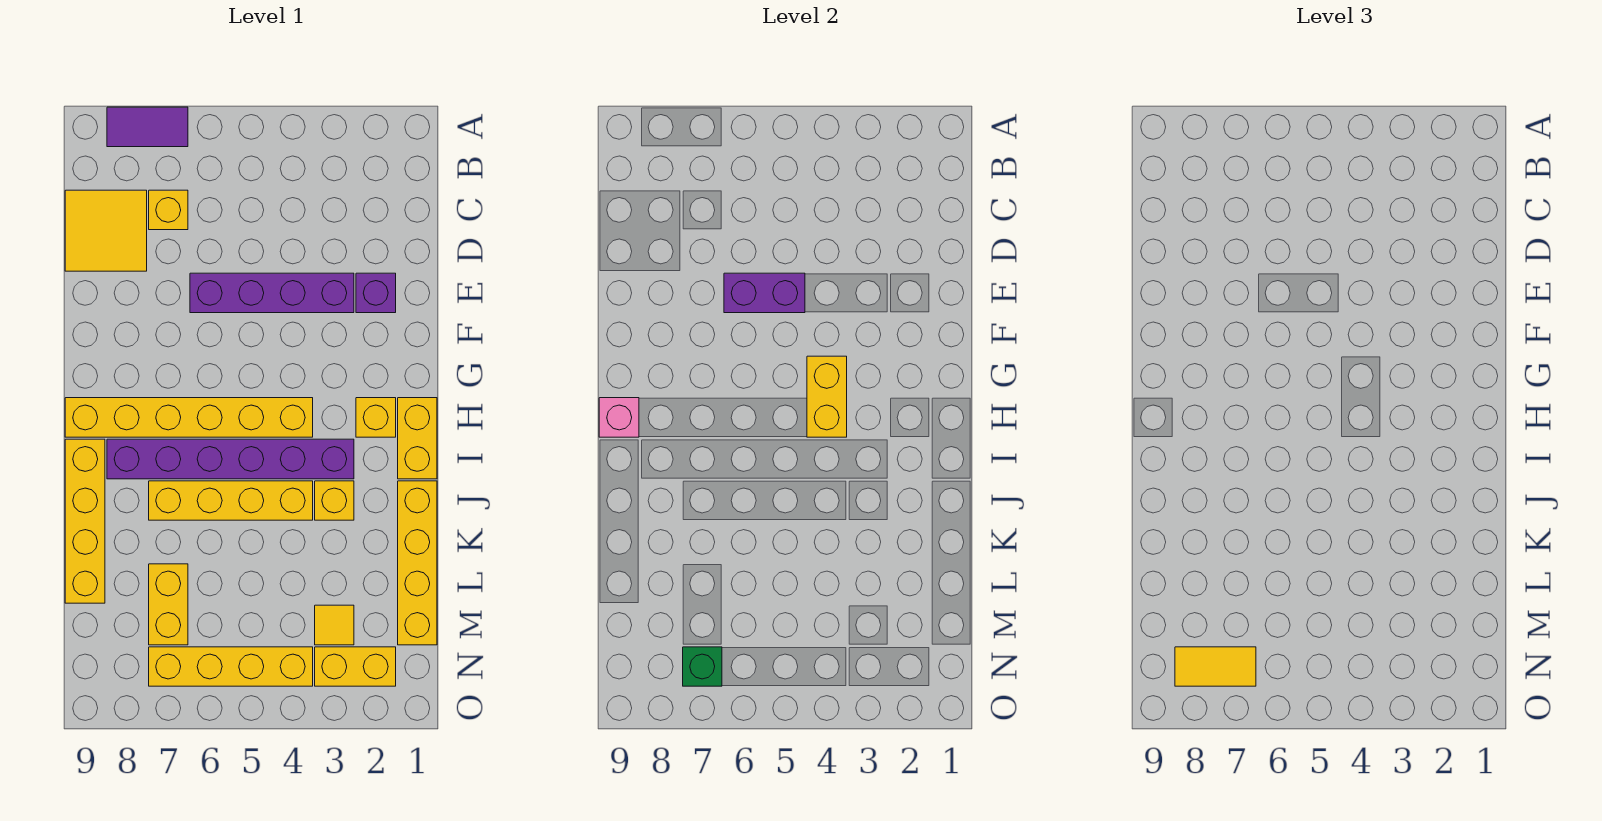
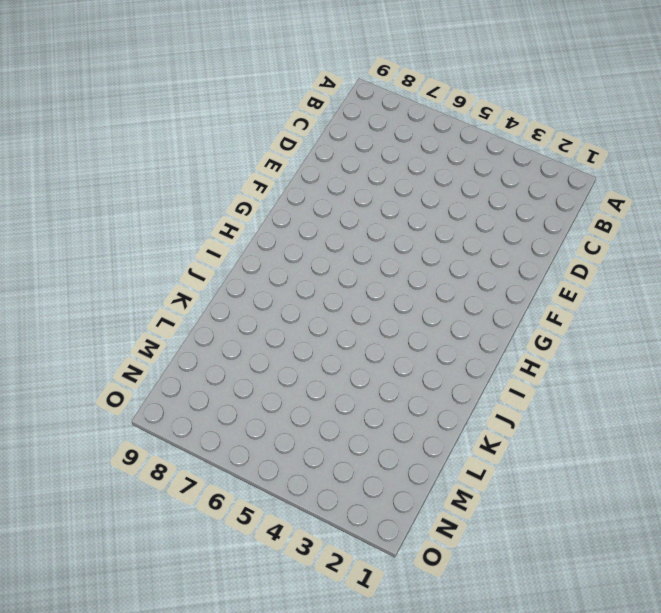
none -> purple tile A7:A8 level 1
none -> yellow brick C7 level 1
none -> yellow tile C8:D9 level 1

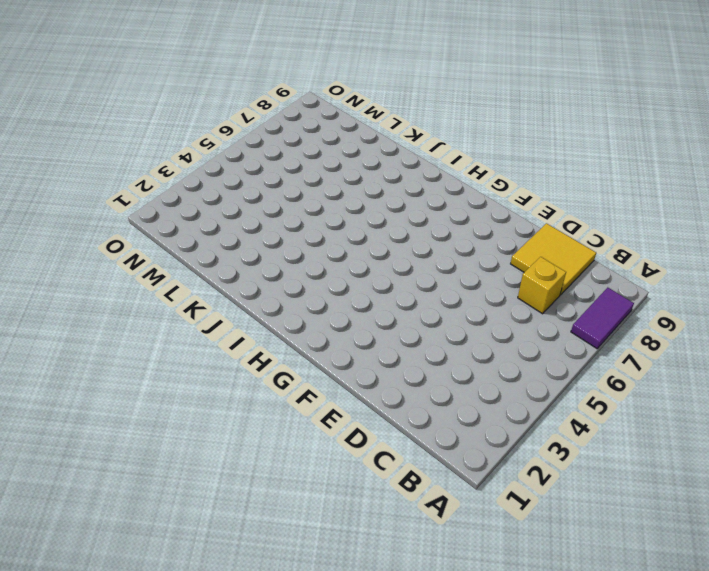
none -> purple brick E2 level 1
none -> purple brick E3:E6 level 1
none -> yellow brick H1:I1 level 1

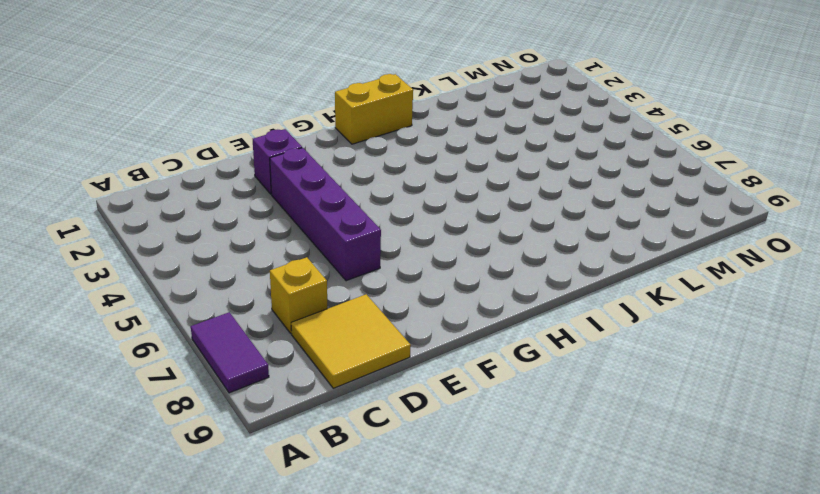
none -> yellow brick H2 level 1
none -> yellow brick H4:H9 level 1
none -> purple brick I3:I8 level 1

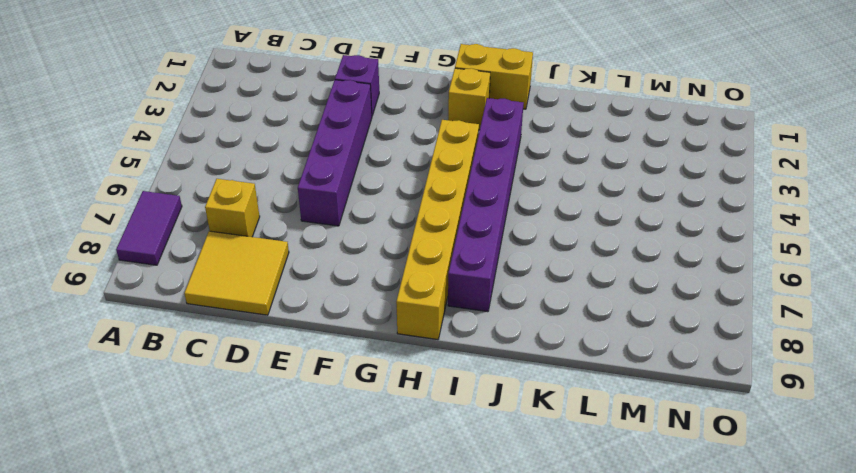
none -> yellow brick I9:L9 level 1
none -> yellow brick J1:M1 level 1
none -> yellow brick J3 level 1

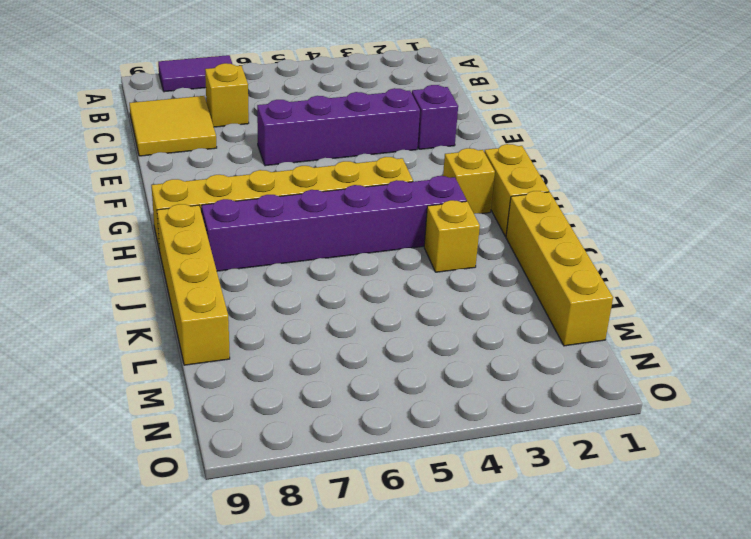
none -> yellow brick J4:J7 level 1
none -> yellow brick L7:M7 level 1
none -> yellow tile M3 level 1

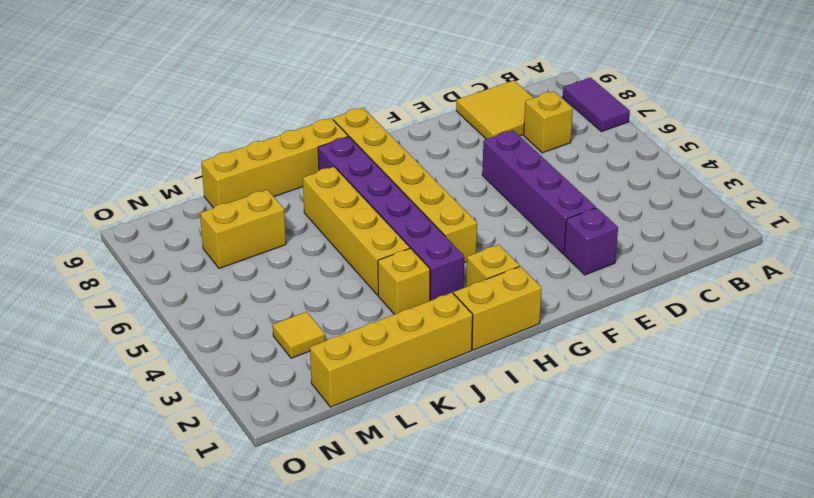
none -> yellow brick N2:N3 level 1
none -> yellow brick N4:N7 level 1
none -> purple brick E5:E6 level 2

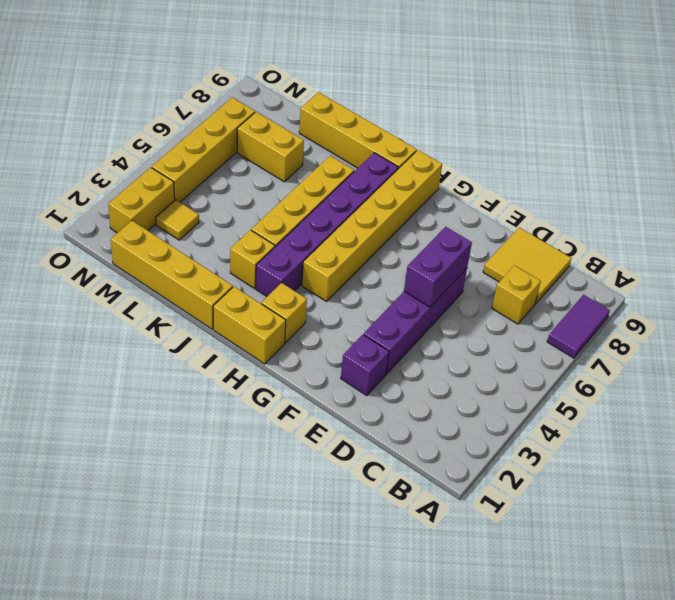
none -> yellow brick G4:H4 level 2
none -> pink brick H9 level 2
none -> green brick N7 level 2

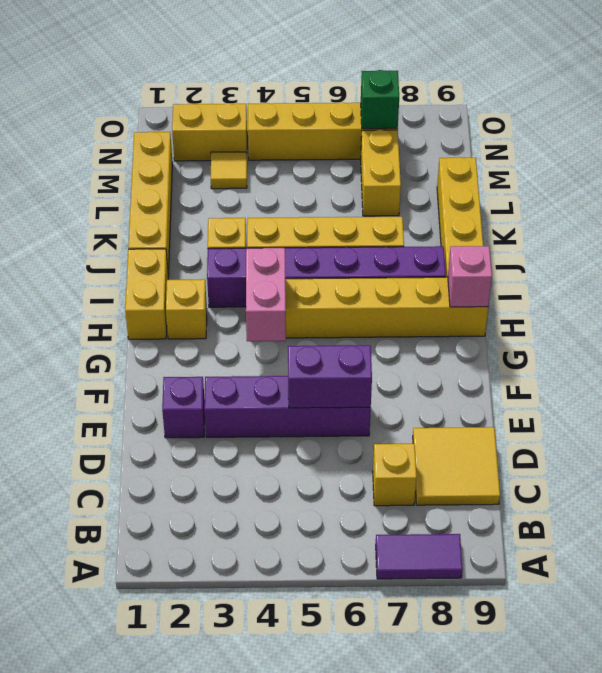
pink brick G4:H4 level 2 -> yellow brick G4:H4 level 2
none -> yellow tile N7:N8 level 3

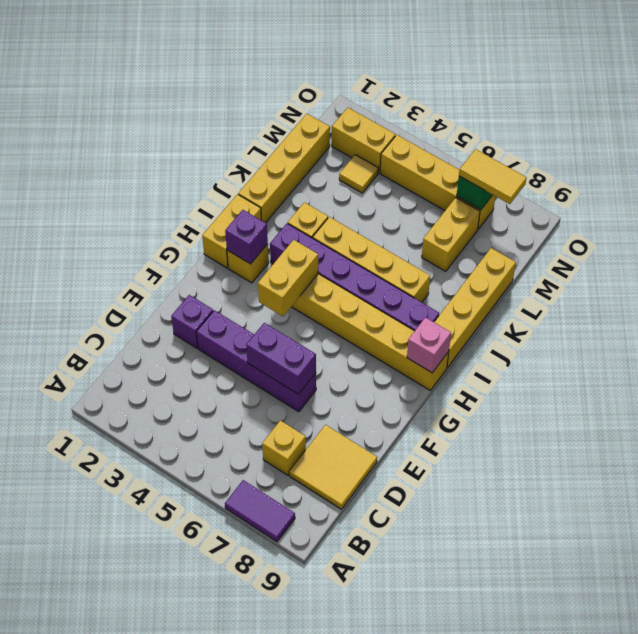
purple brick H2 level 2 -> none

